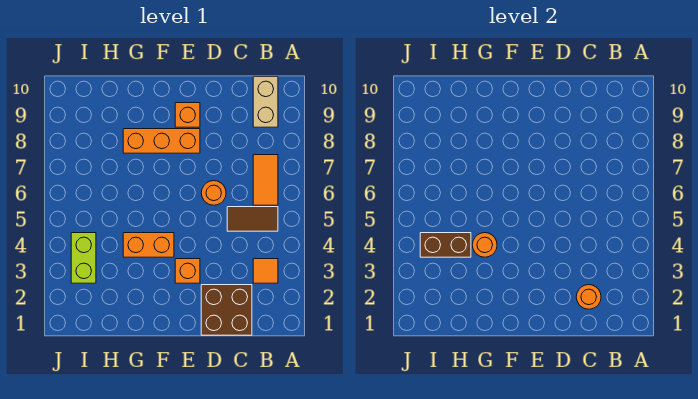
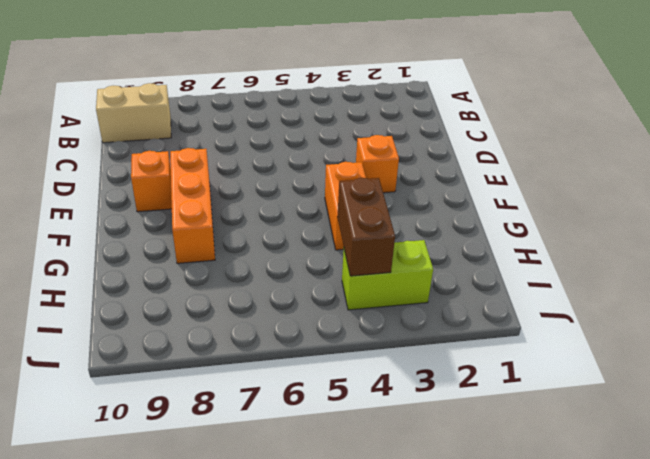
none -> orange tile B3 level 1
none -> brown tile B5:C5 level 1
none -> orange tile B6:B7 level 1

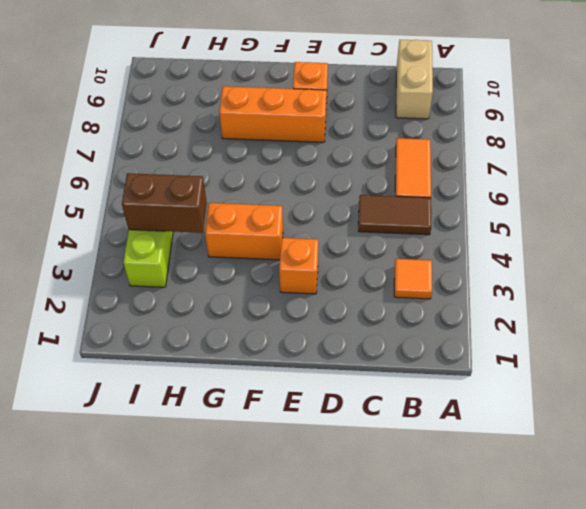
none -> brown brick C1:D2 level 1
none -> orange round brick D6 level 1
none -> orange round brick C2 level 2

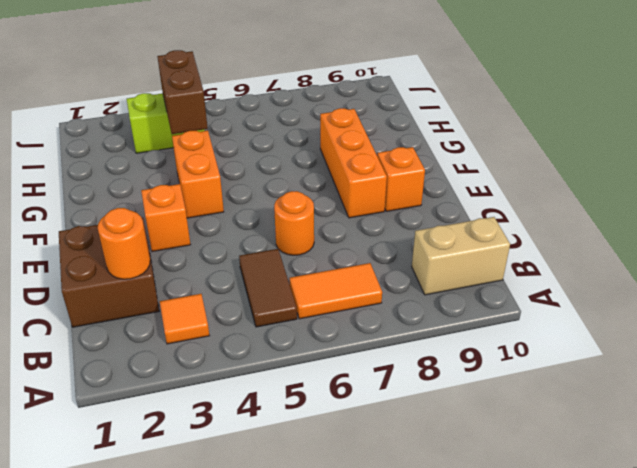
none -> orange round brick G4 level 2

